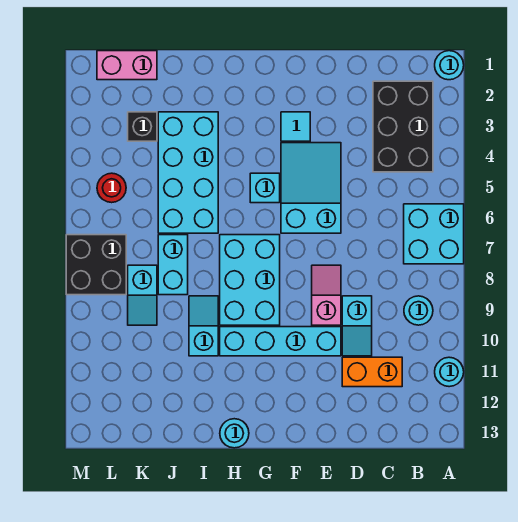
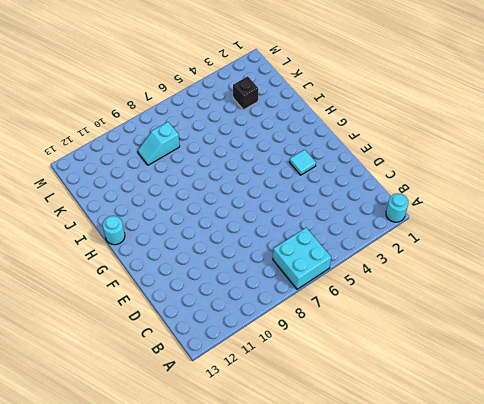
none -> cyan round brick A11 level 1
none -> black brick B2:C4 level 1
none -> cyan round brick B9 level 1

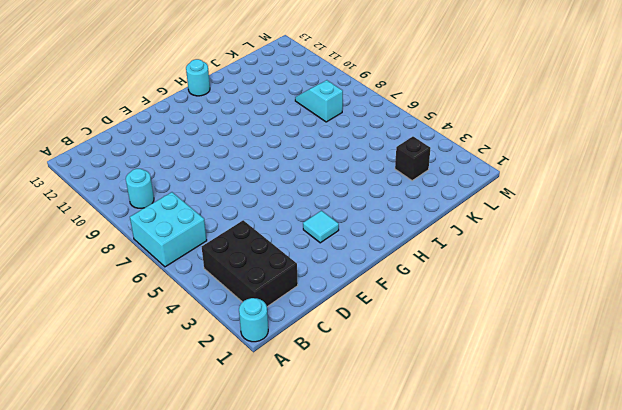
none -> cyan round brick A11 level 1
none -> orange brick C11:D11 level 1
none -> cyan slope D9:D10 level 1 top 9

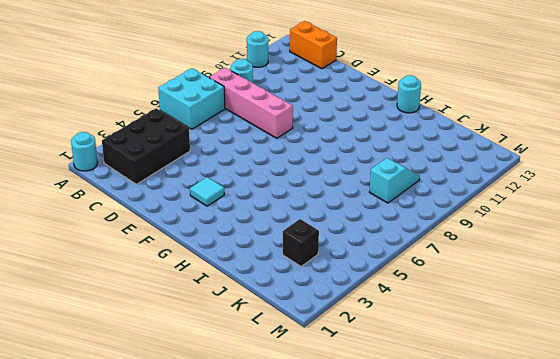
pink brick B8:E8 level 1 -> pink slope E8:E9 level 1 top 9
orange brick B13:C13 level 1 -> orange brick C11:D11 level 1
none -> cyan slope D9:D10 level 1 top 9
none -> cyan slope E4:F6 level 1 top 6
none -> cyan brick E10:H10 level 1

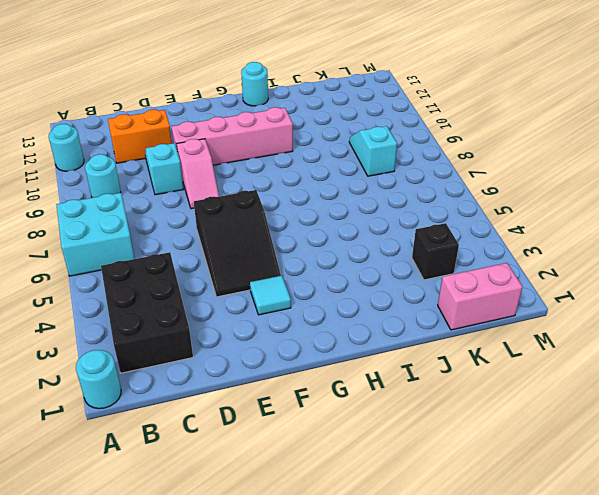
black slope E4:F6 level 1 top 6 -> cyan slope E4:F6 level 1 top 6
pink brick E10:H10 level 1 -> cyan brick E10:H10 level 1
none -> cyan brick G5 level 1
none -> cyan brick G7:H9 level 1
none -> cyan brick I3:J6 level 1

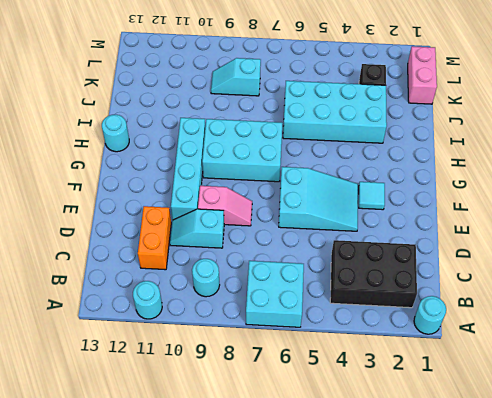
none -> cyan brick G5 level 1
none -> cyan slope I9:I10 level 1 top 10
none -> cyan brick J7:J8 level 1

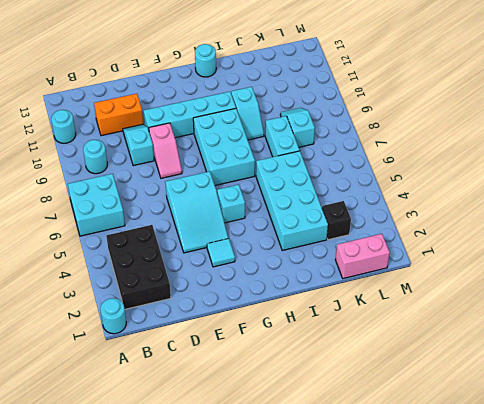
none -> red round brick L5 level 1
none -> black brick L7:M8 level 1

